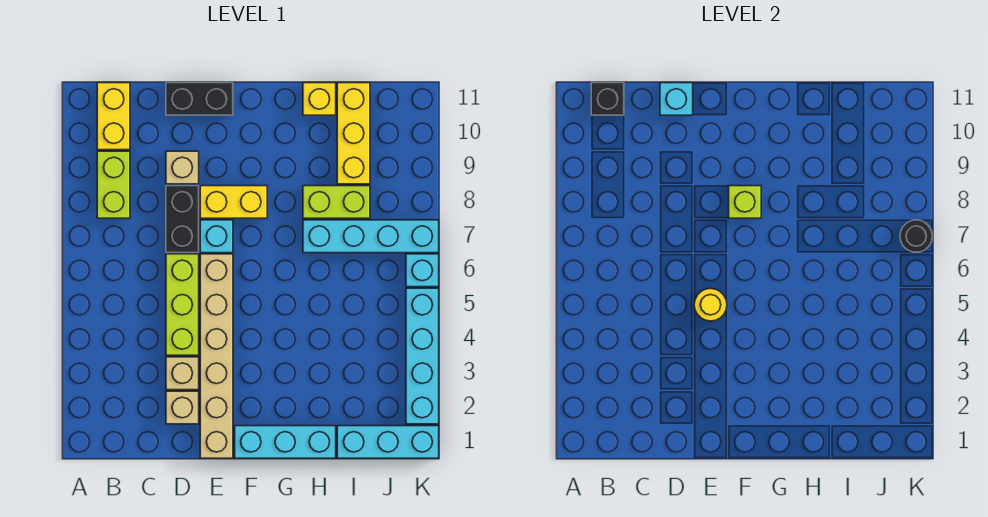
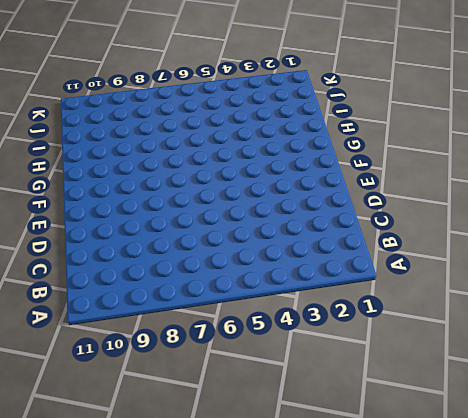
none -> lime brick B8:B9 level 1
none -> yellow brick B10:B11 level 1
none -> tan brick D2 level 1

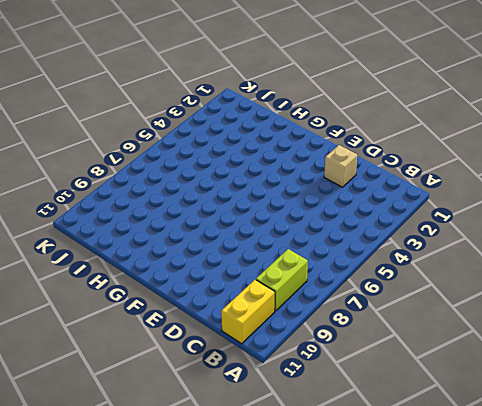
none -> tan brick D3 level 1
none -> lime brick D4:D6 level 1
none -> black brick D7:D8 level 1

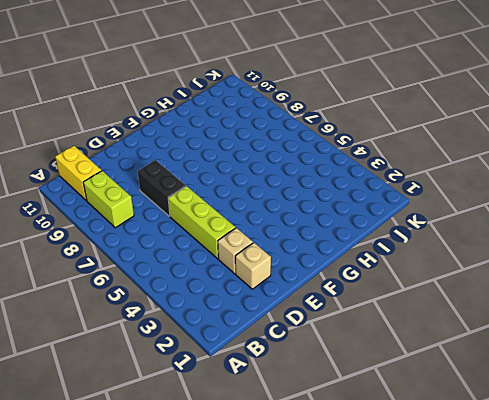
none -> tan brick D9 level 1
none -> black brick D11:E11 level 1
none -> tan brick E1:E6 level 1

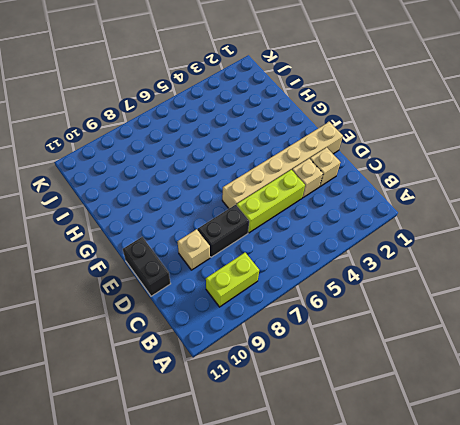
none -> yellow brick B10:B11 level 1
none -> cyan brick E7 level 1
none -> yellow brick E8:F8 level 1

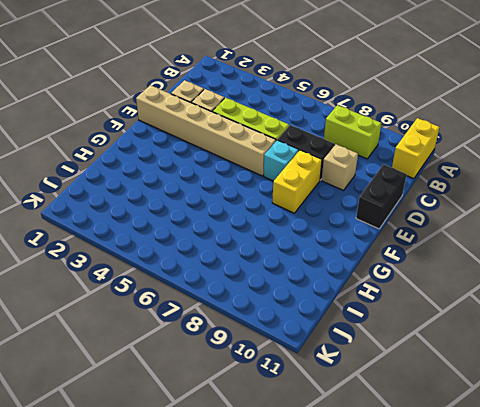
yellow brick A11:B11 level 1 -> yellow brick B10:B11 level 1
none -> cyan brick F1:H1 level 1
none -> cyan brick H7:K7 level 1
none -> lime brick H8:I8 level 1

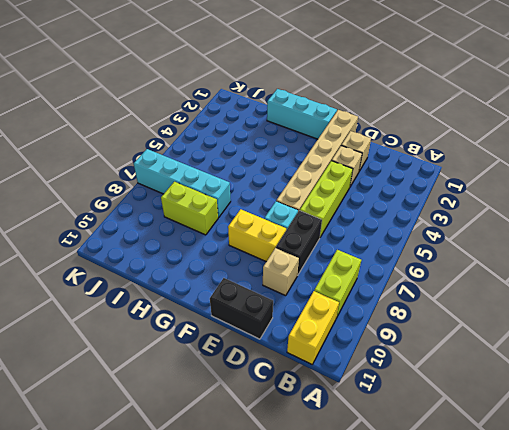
none -> yellow brick H11 level 1
none -> cyan brick I1:K1 level 1
none -> yellow brick I9:I11 level 1

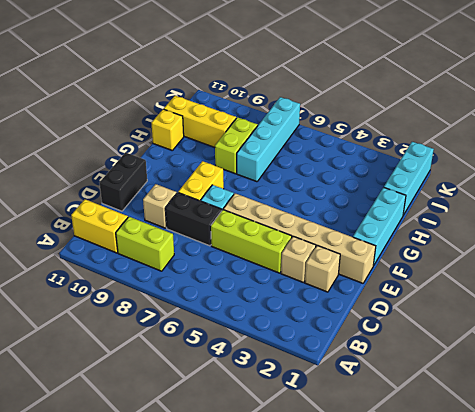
none -> cyan brick K2:K5 level 1
none -> cyan brick K6 level 1
none -> black brick B11 level 2

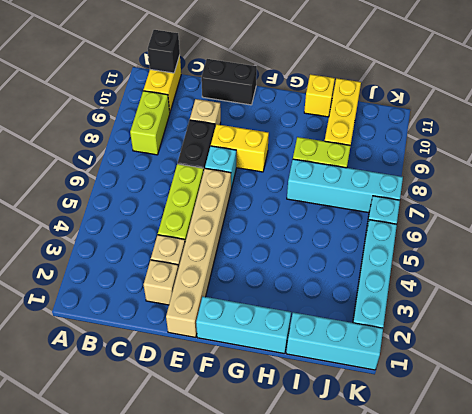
none -> cyan brick D11 level 2
none -> yellow round brick E5 level 2
none -> lime brick F8 level 2

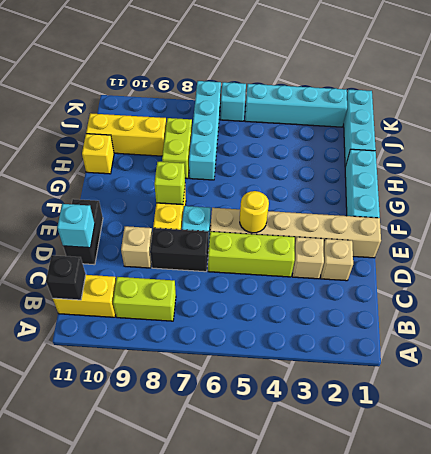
none -> black round brick K7 level 2

